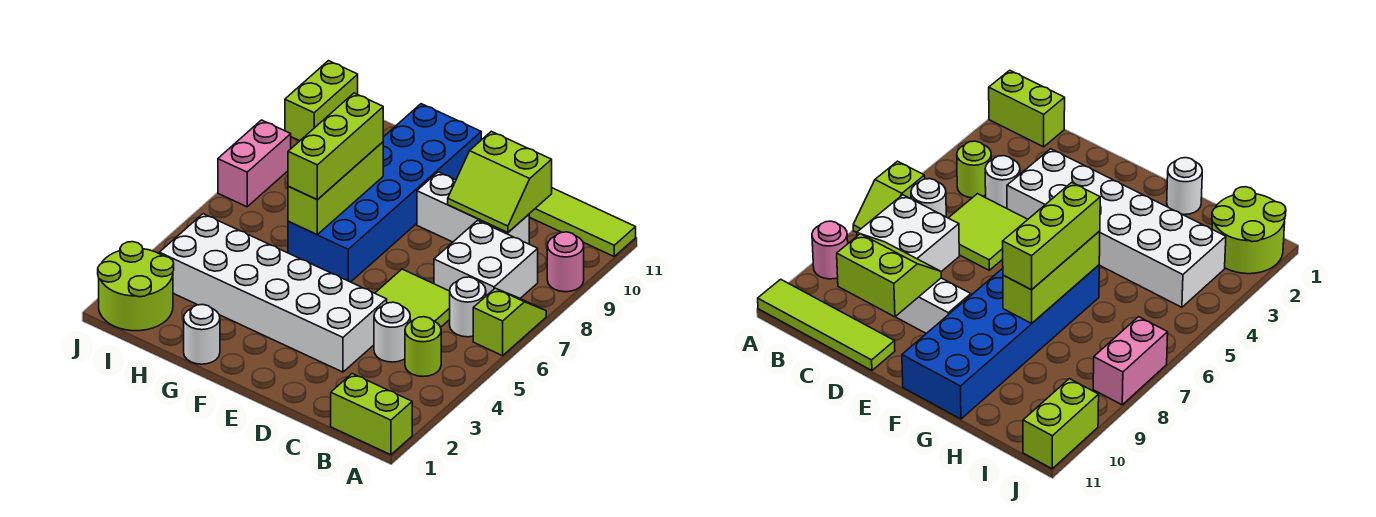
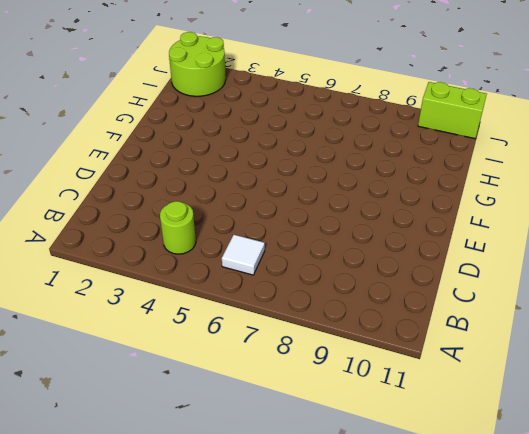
white tile B6 level 1 -> white round brick B6 level 1
none -> lime brick A1:B1 level 1
none -> lime slope A6:A7 level 1 top 6
none -> pink round brick A9 level 1

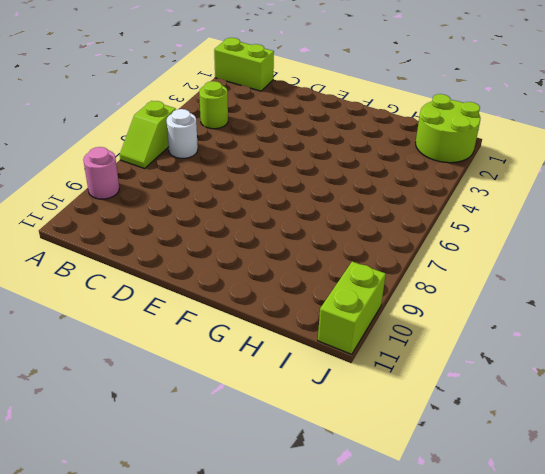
none -> lime tile A11:D11 level 1
none -> white brick B7:C8 level 1
none -> white round brick C4 level 1

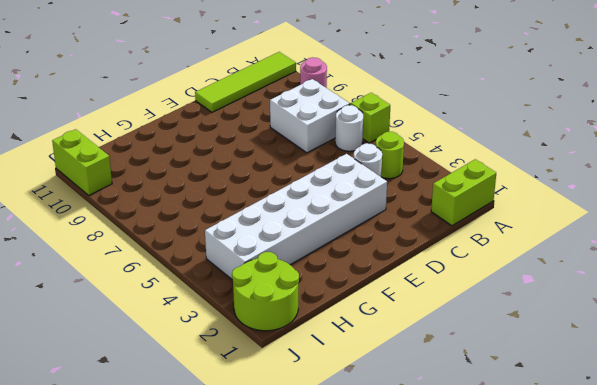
none -> lime tile C5:D6 level 1
none -> white brick C9:E9 level 1
none -> blue brick F6:G11 level 1

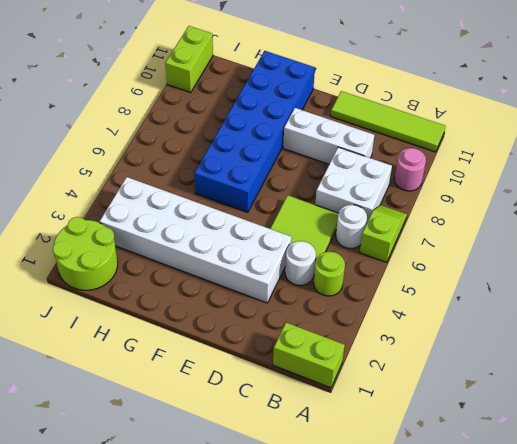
none -> white round brick G1 level 1
none -> pink brick J7:J8 level 1
none -> lime slope C9:D10 level 2 top 10

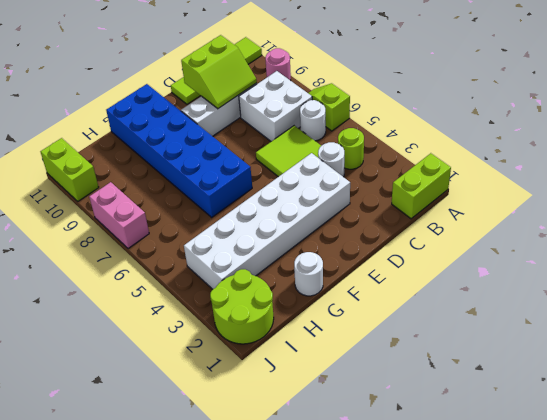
none -> lime brick G6:G8 level 2
none -> lime brick G6:G8 level 3

